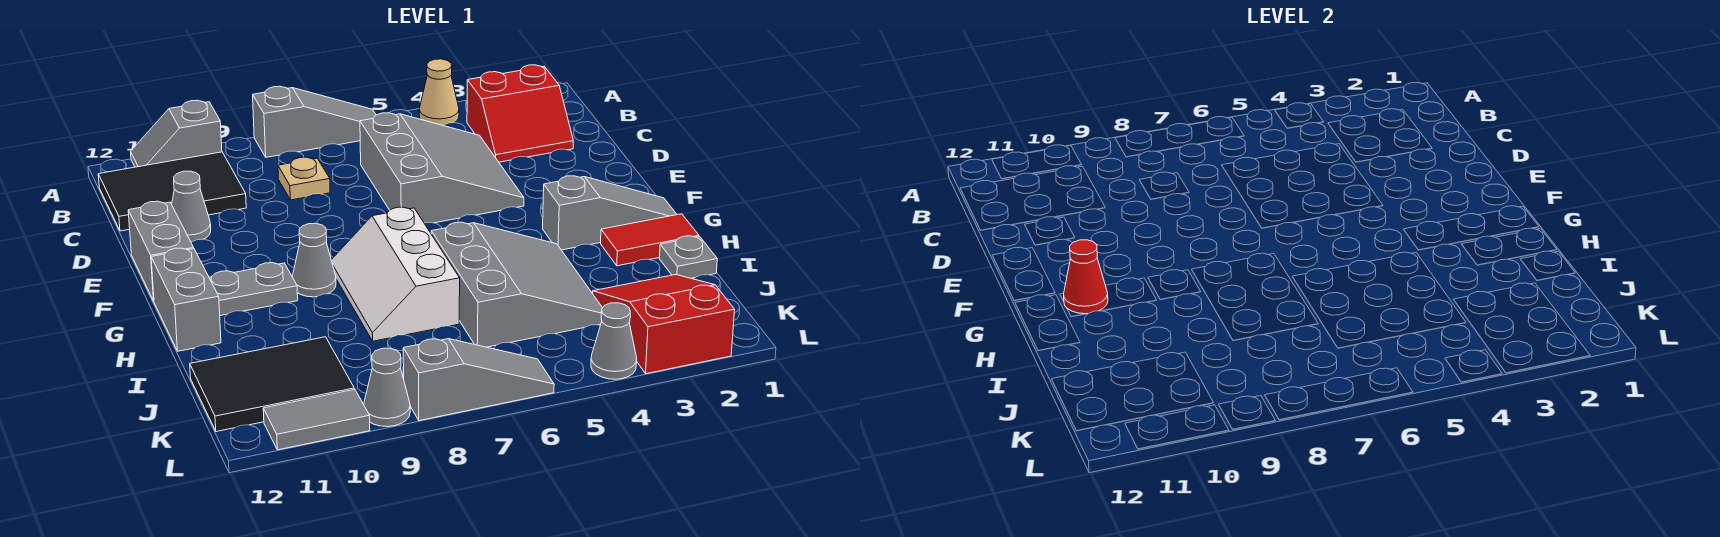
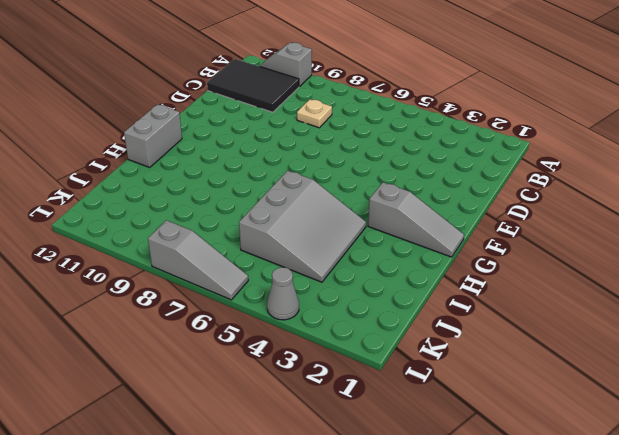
none -> tan cone A4 level 1
none -> grey slope A6:A8 level 1 top 8
none -> red slope B2:C3 level 1 top B

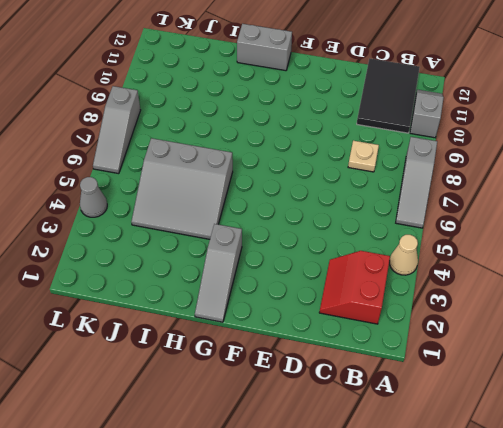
none -> grey slope C4:E6 level 1 top 6
none -> grey cone D11 level 1
none -> grey brick E12:F12 level 1

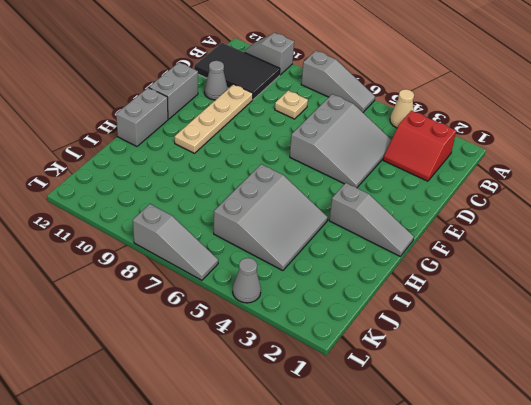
tan plate D10:G10 level 1 -> grey plate G10:G11 level 1
none -> white slope G7:I8 level 1 top 7
none -> grey cone G9 level 1
none -> red tile H1:H2 level 1

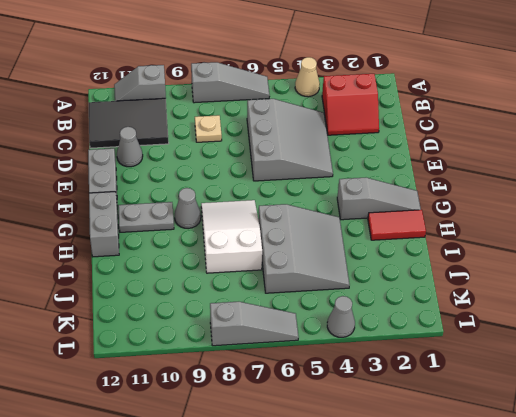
white slope G7:I8 level 1 top I -> white slope G7:I8 level 1 top 7
none -> grey plate I1 level 1
none -> red slope J2:L3 level 1 top L
none -> black tile J10:K12 level 1

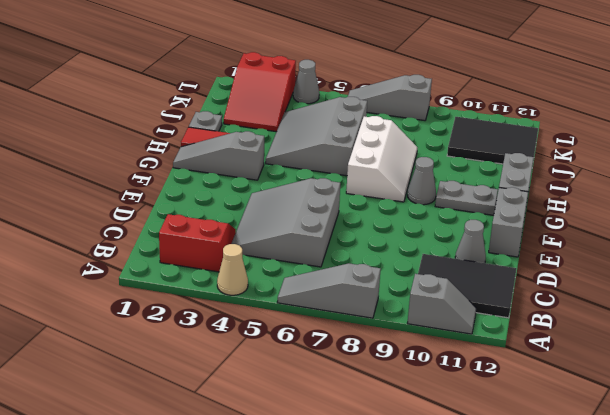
none -> tan plate C8 level 1
none -> grey cone L9 level 1
none -> grey tile L10:L11 level 1

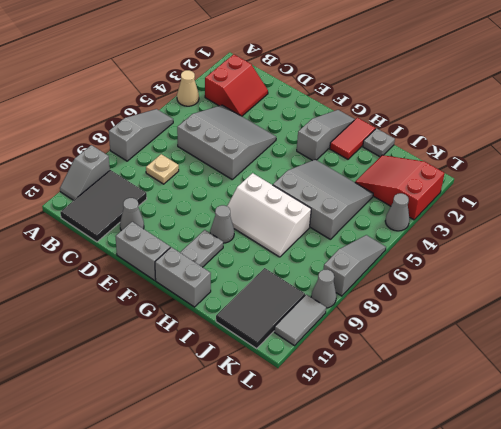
none -> red cone G11 level 2

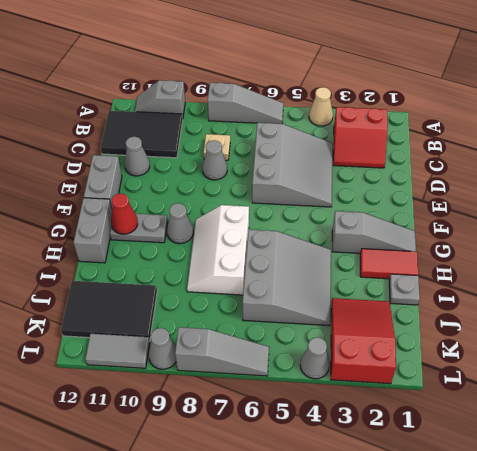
grey cone D8 level 1 -> none

